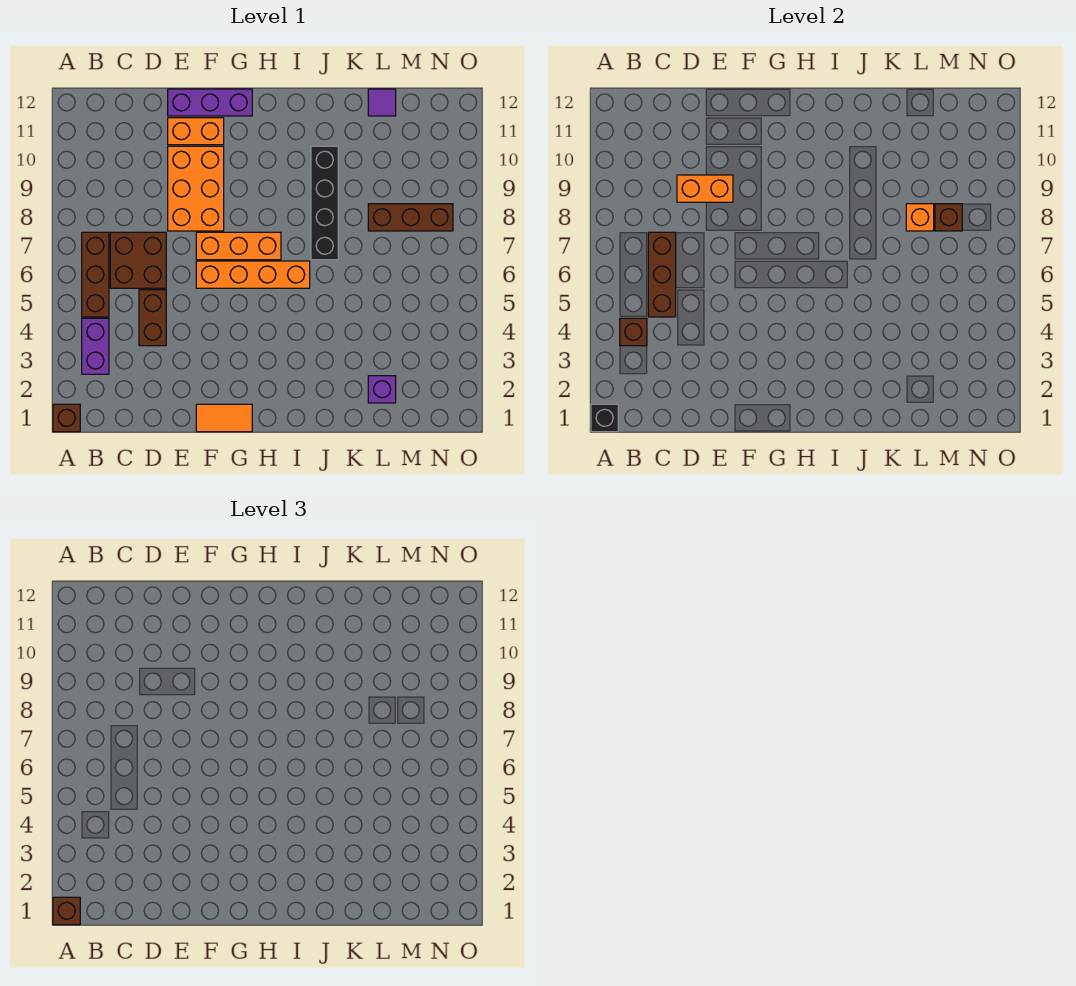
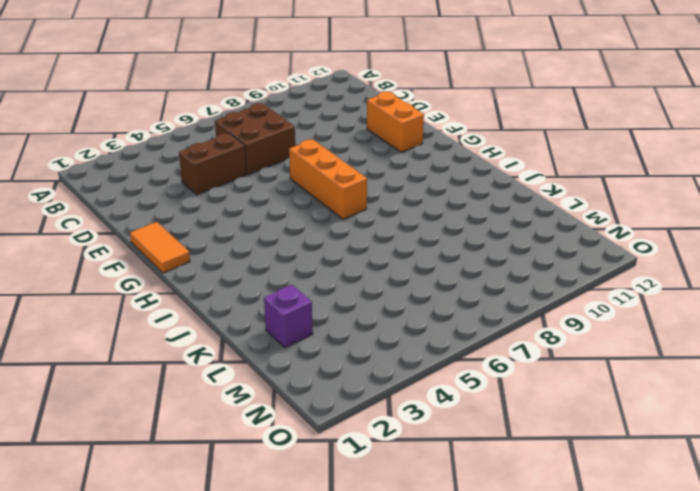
none -> brown brick A1 level 1
none -> purple brick B3:B4 level 1
none -> brown brick B5:B7 level 1

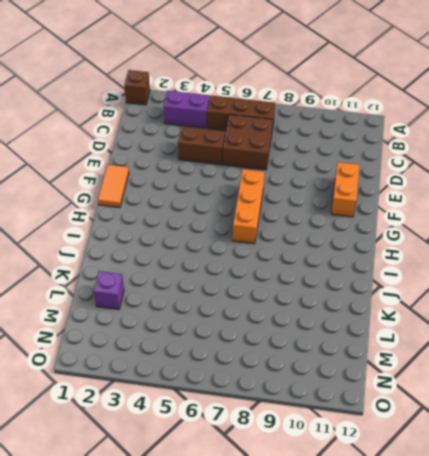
none -> orange brick E8:F10 level 1
none -> purple brick E12:G12 level 1
none -> orange brick F6:I6 level 1

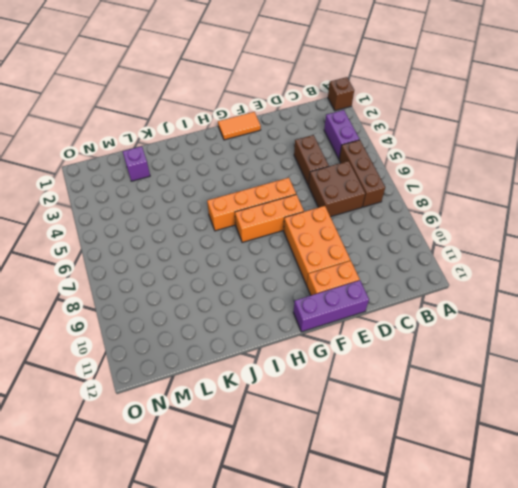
none -> black brick J7:J10 level 1
none -> brown brick L8:N8 level 1
none -> purple tile L12 level 1

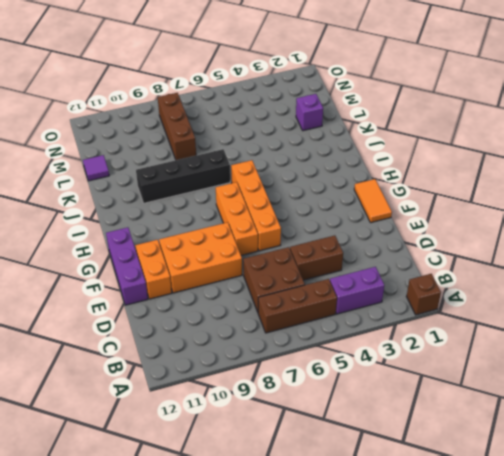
none -> black brick A1 level 2
none -> brown brick B4 level 2
none -> brown brick C5:C7 level 2

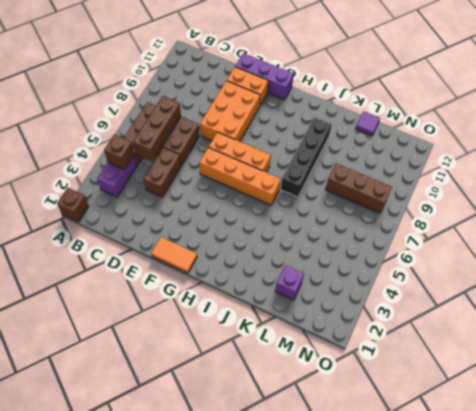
none -> black brick A1 level 2
none -> orange brick D9:E9 level 2
none -> orange brick L8 level 2

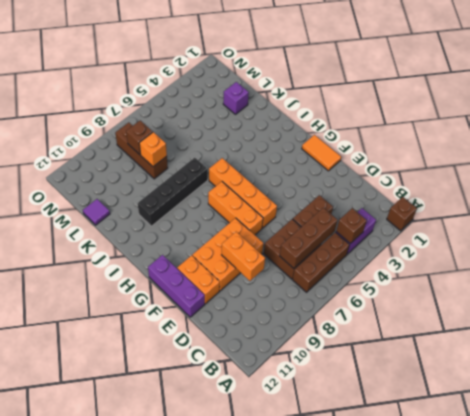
none -> black brick A1 level 2
none -> brown brick A1 level 3

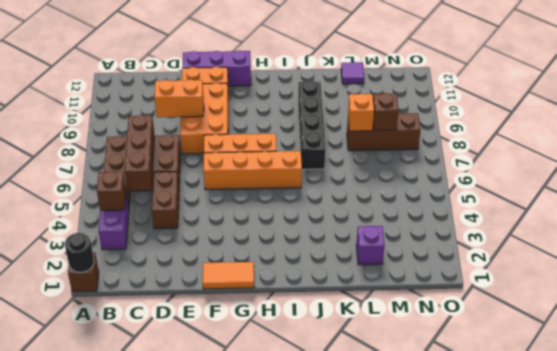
black round brick A1 level 2 -> black brick A1 level 2
none -> brown brick A1 level 3

